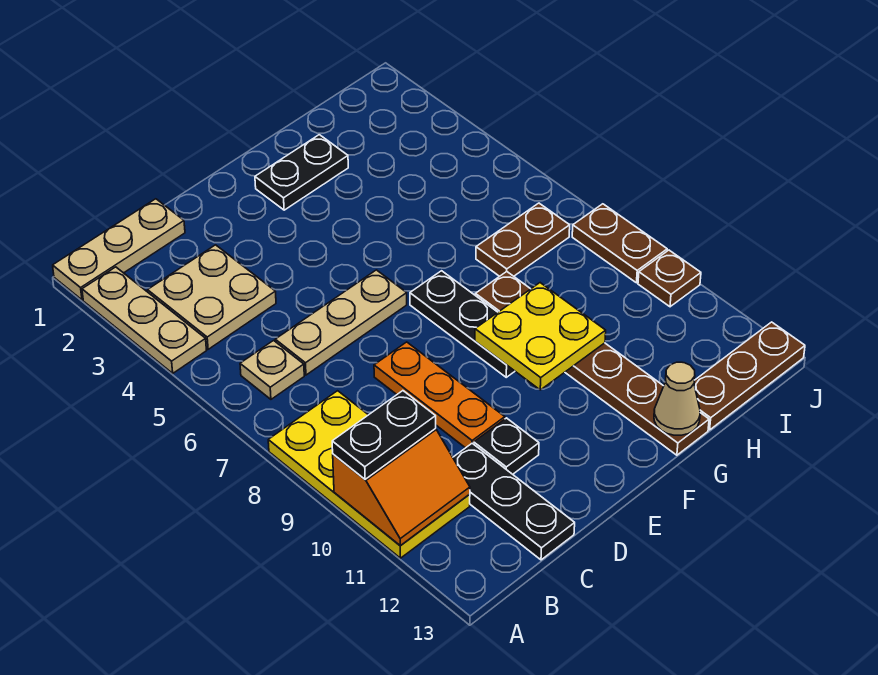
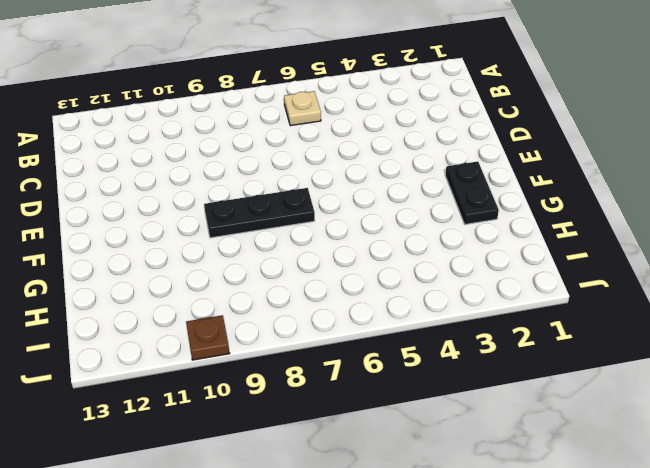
none -> tan plate A1:C1 level 1
none -> tan plate A2:A4 level 1
none -> yellow plate A8:B11 level 1

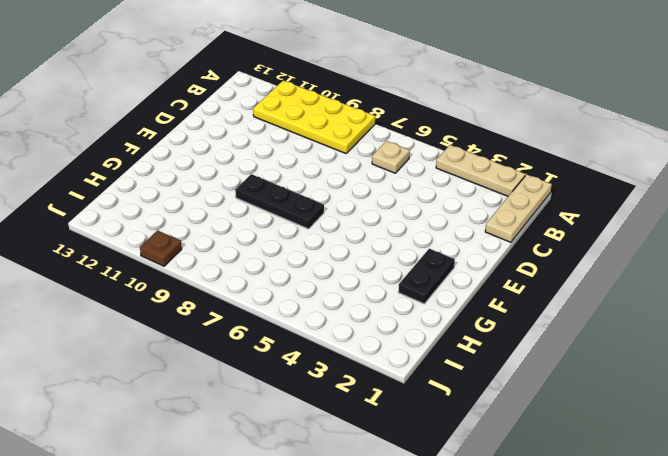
none -> tan plate B3:C4 level 1
none -> tan plate C6:E6 level 1
none -> black plate C11:C13 level 1

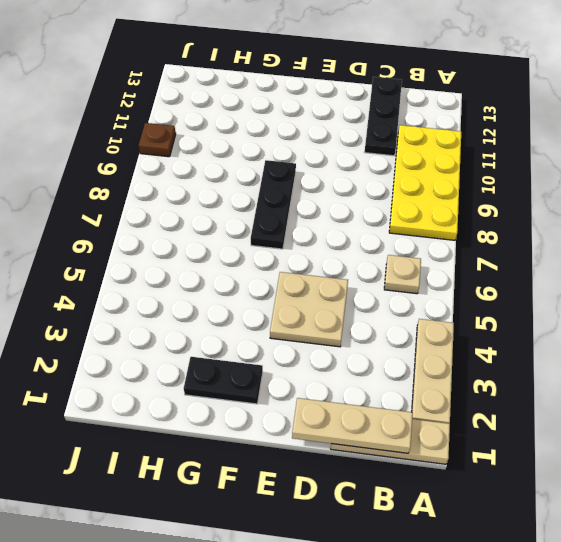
tan plate B1:D1 level 2 -> tan plate C6:E6 level 1
tan plate D4:E5 level 1 -> tan plate B3:C4 level 1
none -> orange plate D8:D10 level 1
none -> black plate D11 level 1
none -> brown plate G8:G13 level 1

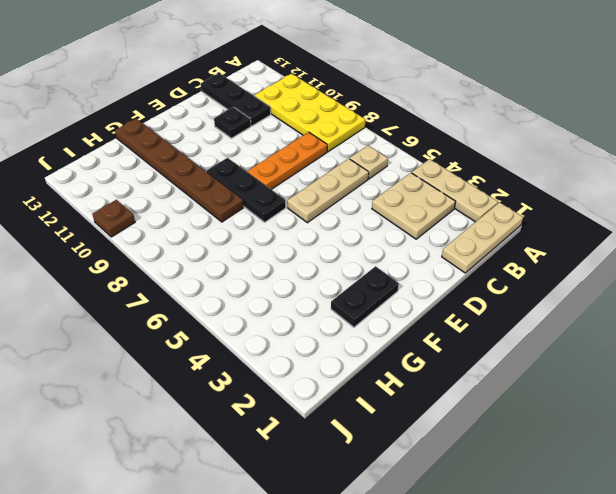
orange plate C8:E8 level 1 -> orange plate D8:D10 level 1
none -> brown plate H7:I7 level 1
none -> brown plate H13:J13 level 1
none -> brown plate J8:J9 level 1

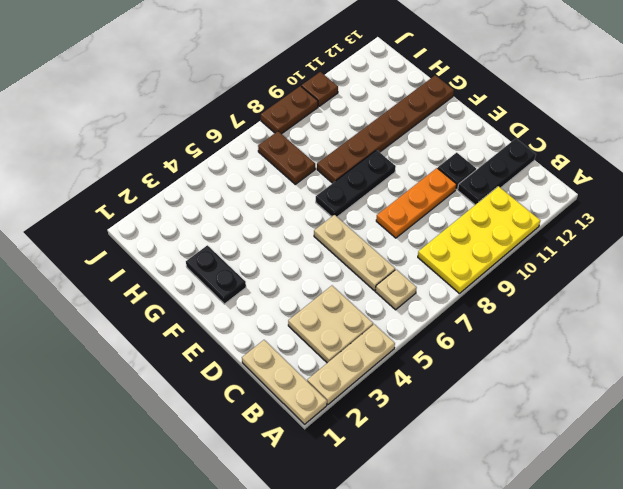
none -> brown plate H13:J13 level 1
none -> orange slope A10:B11 level 2 top 10
none -> yellow plate F9:G10 level 2

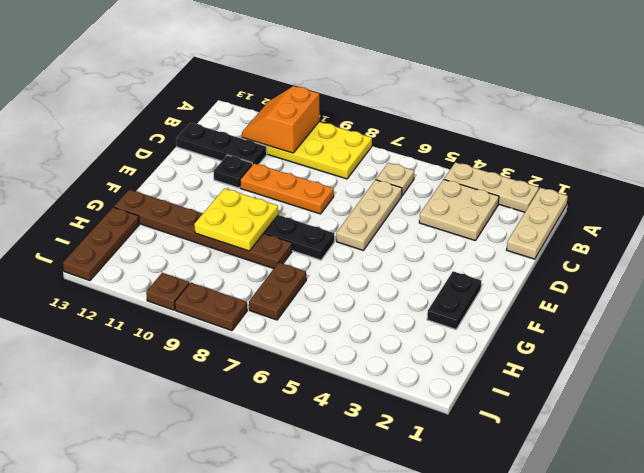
none -> tan cone G13 level 2
none -> black plate A10:B10 level 3

